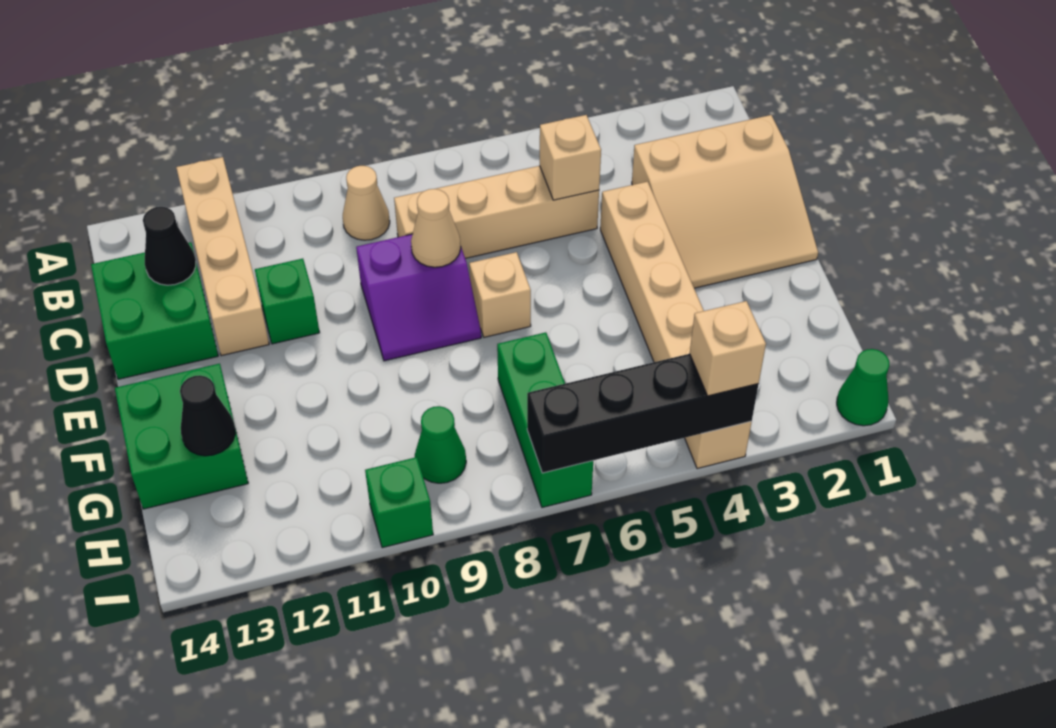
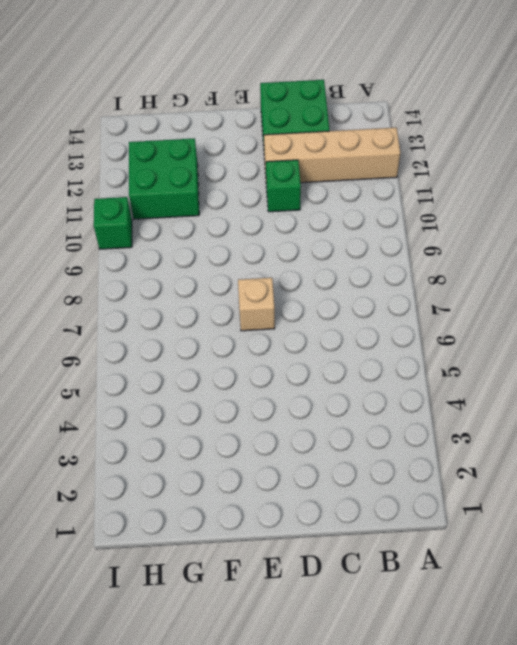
green brick G11:H12 level 1 -> green brick F13:G14 level 1
none -> tan cone B9 level 1
none -> tan slope C1:E3 level 1 top C
none -> tan brick C5:C8 level 1

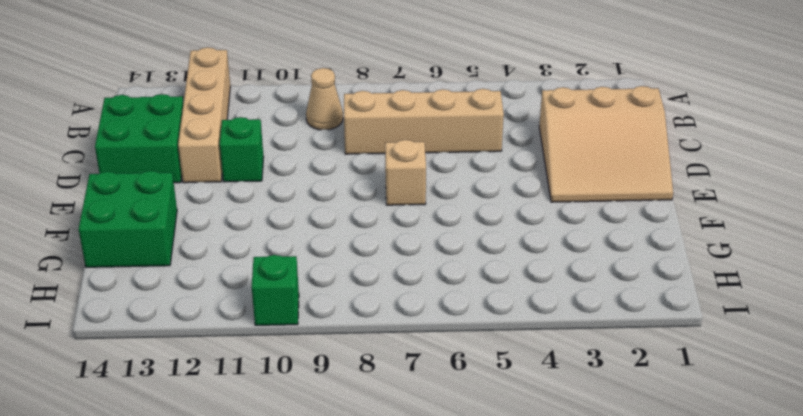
none -> tan brick D4:I4 level 1
none -> purple slope D8:E9 level 1 top D
none -> green brick G7:I7 level 1

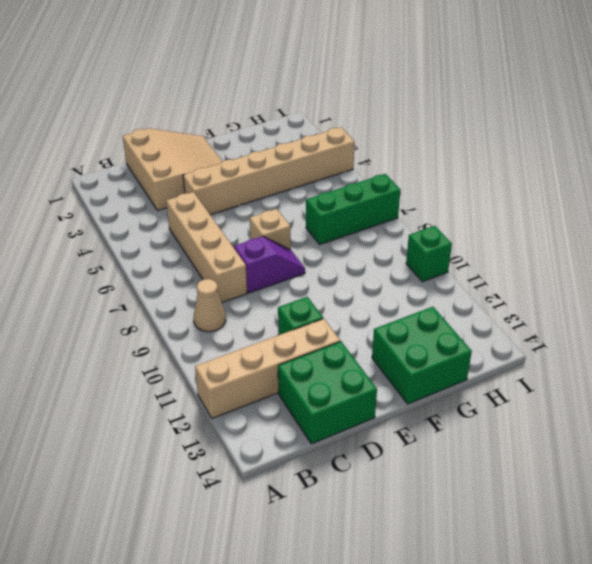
purple slope D8:E8 level 1 top D -> purple slope D8:E9 level 1 top D
none -> green cone H9 level 1
none -> green cone I1 level 1
none -> tan brick C5 level 2

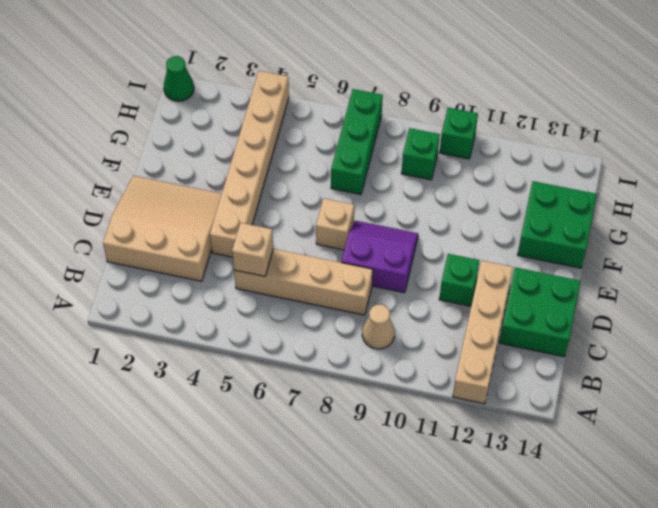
green brick H9 level 1 -> green cone H9 level 1
none -> black cone C13 level 2
none -> tan cone D8 level 2
none -> black cone G13 level 2

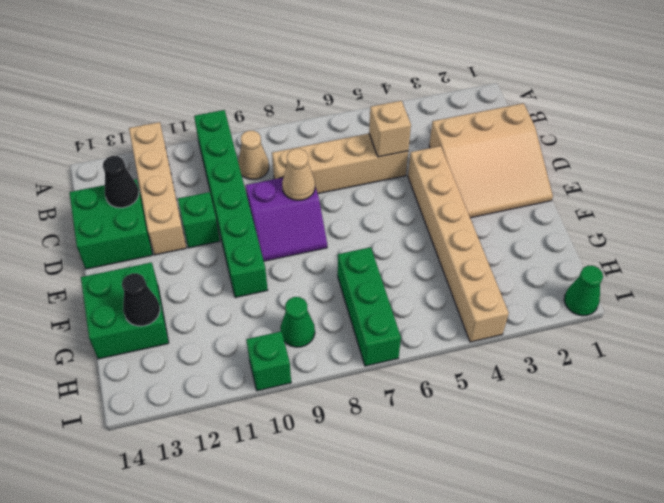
green brick A10:F10 level 1 -> none
none -> tan brick E7 level 1
none -> black brick I4:I7 level 2
none -> tan brick I4 level 3

